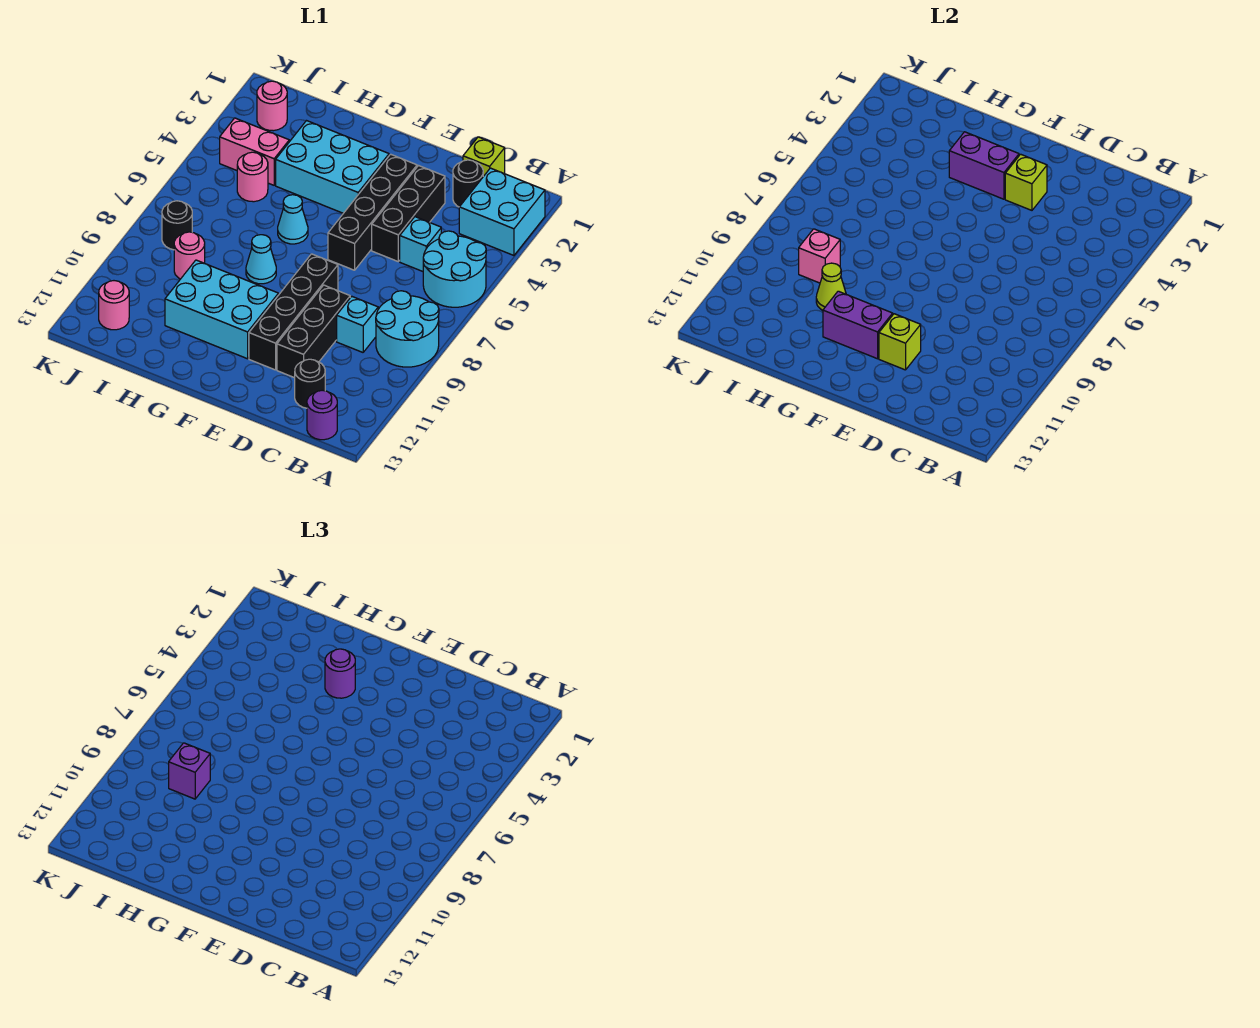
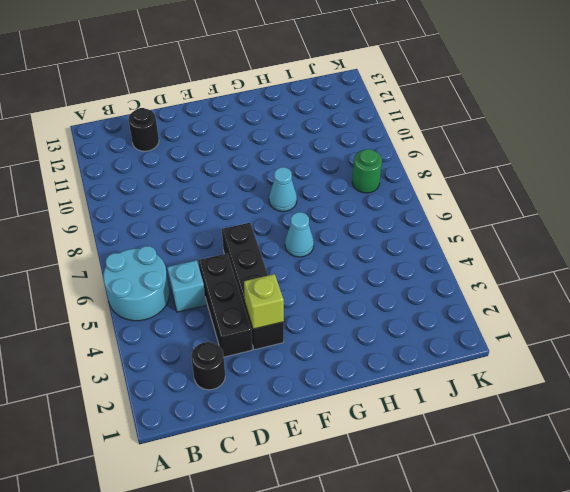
green round brick J8 level 1 -> black round brick J8 level 1
none -> cyan brick A2:B3 level 1
none -> cyan round brick A8:B9 level 1
none -> purple round brick B13 level 1
none -> lime brick C1 level 1

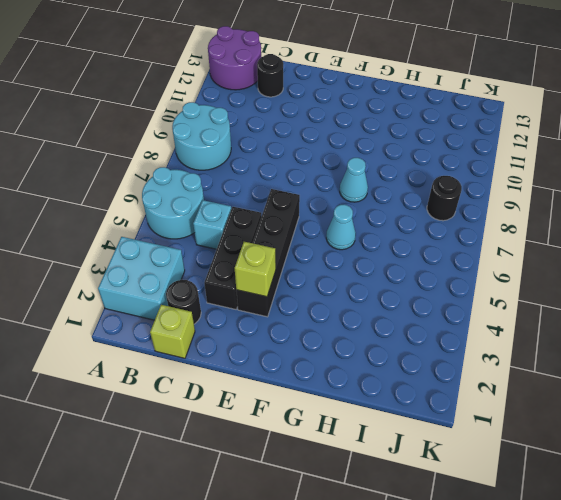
purple round brick A12:B13 level 1 -> purple round brick B13 level 1
none -> cyan brick C9 level 1
none -> black brick D9:D11 level 1
none -> black brick E8:E11 level 1
none -> cyan brick F3:H4 level 1

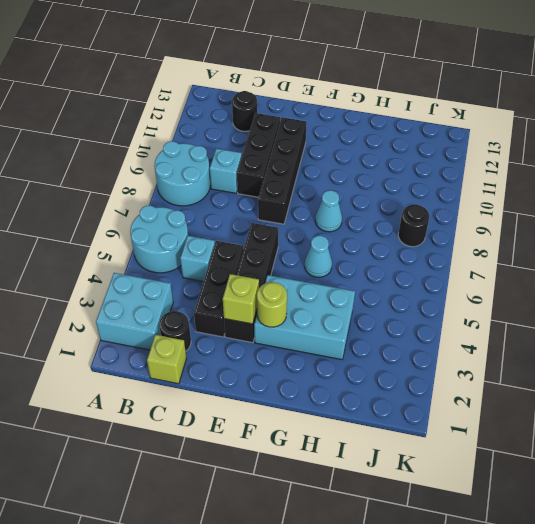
lime round brick F3 level 2 -> purple brick F3:G3 level 2
none -> purple round brick B13 level 1
none -> cyan brick F10:H11 level 1
none -> pink brick I4:J4 level 1
none -> pink round brick I5 level 1

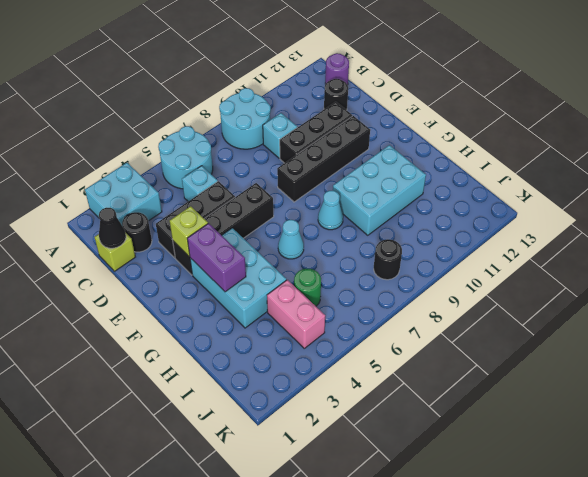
black cone C1 level 2 -> none
cyan brick G9:H11 level 1 -> cyan brick F10:H11 level 1
green round brick I5 level 1 -> pink round brick I5 level 1
none -> pink round brick I9 level 1
none -> pink round brick J2 level 1
none -> pink round brick J12 level 1
none -> lime brick E11 level 2

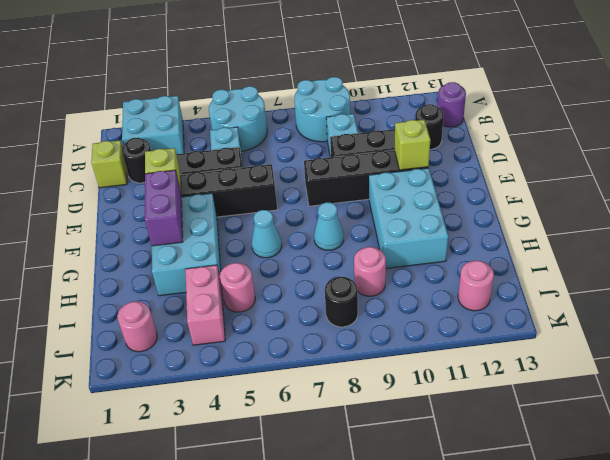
none -> purple brick F11:G11 level 2
none -> lime cone H10 level 2
none -> pink brick I9 level 2
none -> purple round brick G3 level 3

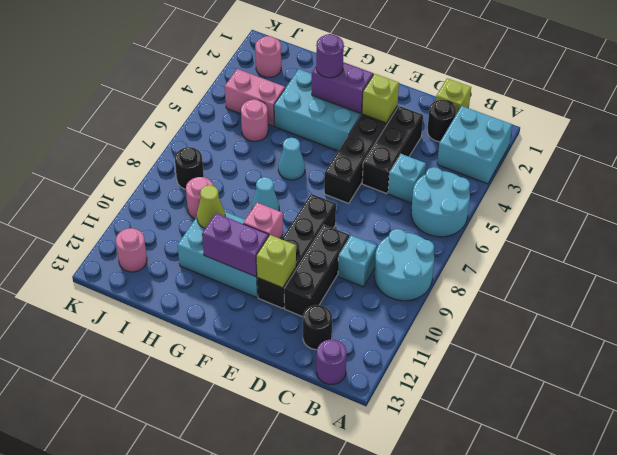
pink brick F10 level 2 -> pink brick I9 level 2
none -> purple brick I9 level 3

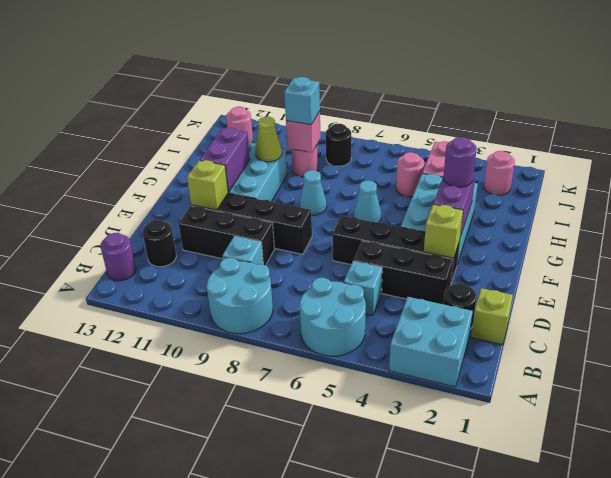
cyan brick I9 level 3 -> purple brick I9 level 3

